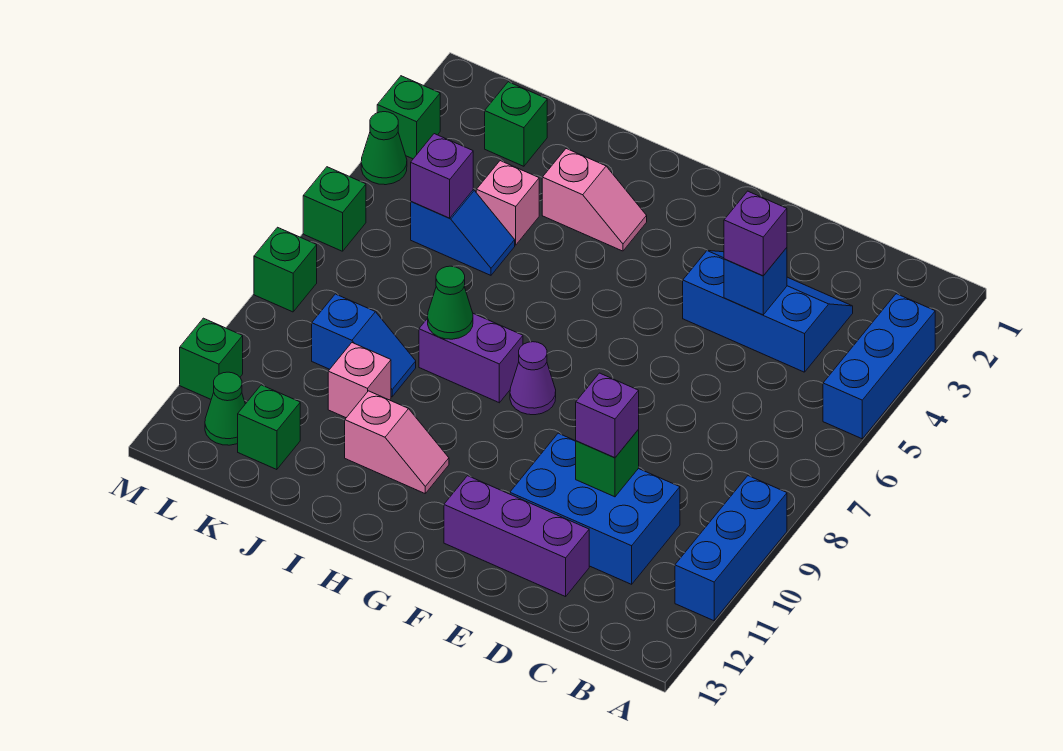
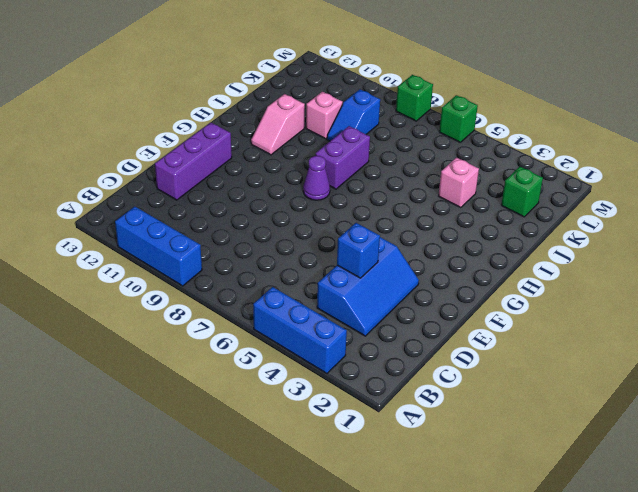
none -> blue brick C10:E11 level 1
none -> pink slope H3:I3 level 1 top I
none -> blue slope J5:K5 level 1 top K

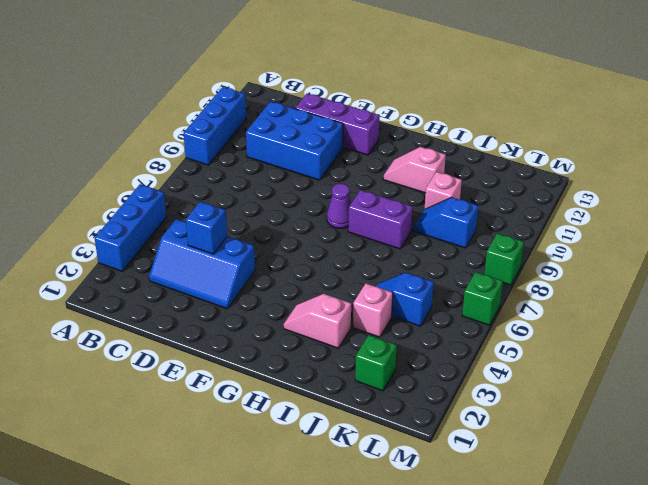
none -> green brick K12 level 1
none -> green cone L12 level 1
none -> green brick M3 level 1

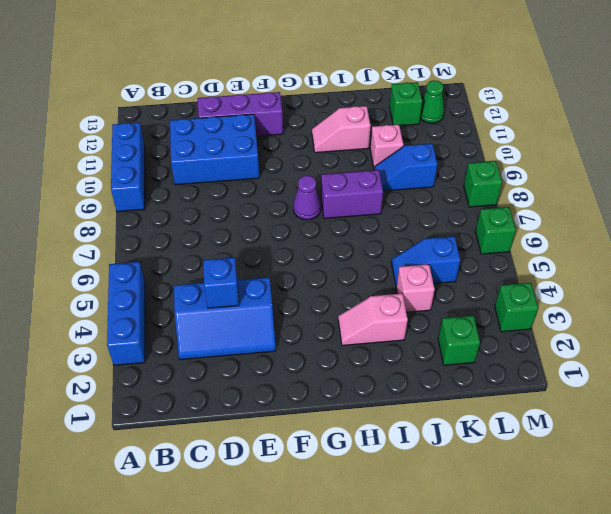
none -> green cone M4 level 1
none -> green brick M11 level 1
none -> green brick D10 level 2

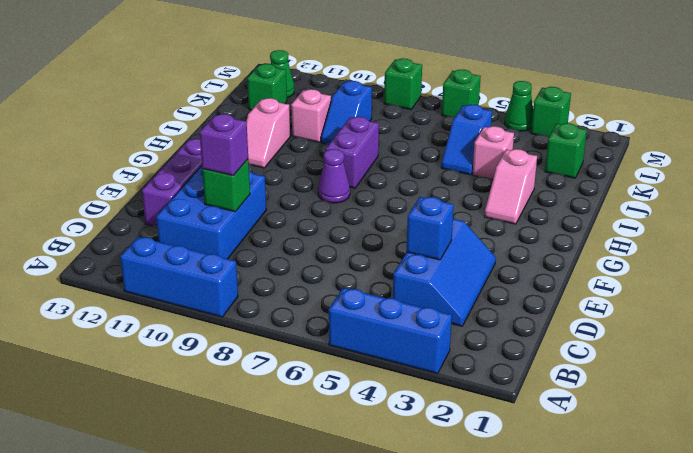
none -> green brick M11 level 1
none -> green cone I8 level 2
none -> purple brick K5 level 2

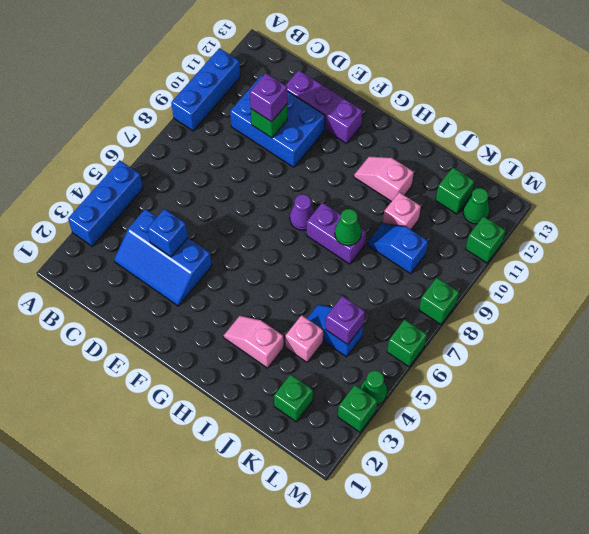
none -> purple brick D4 level 3

